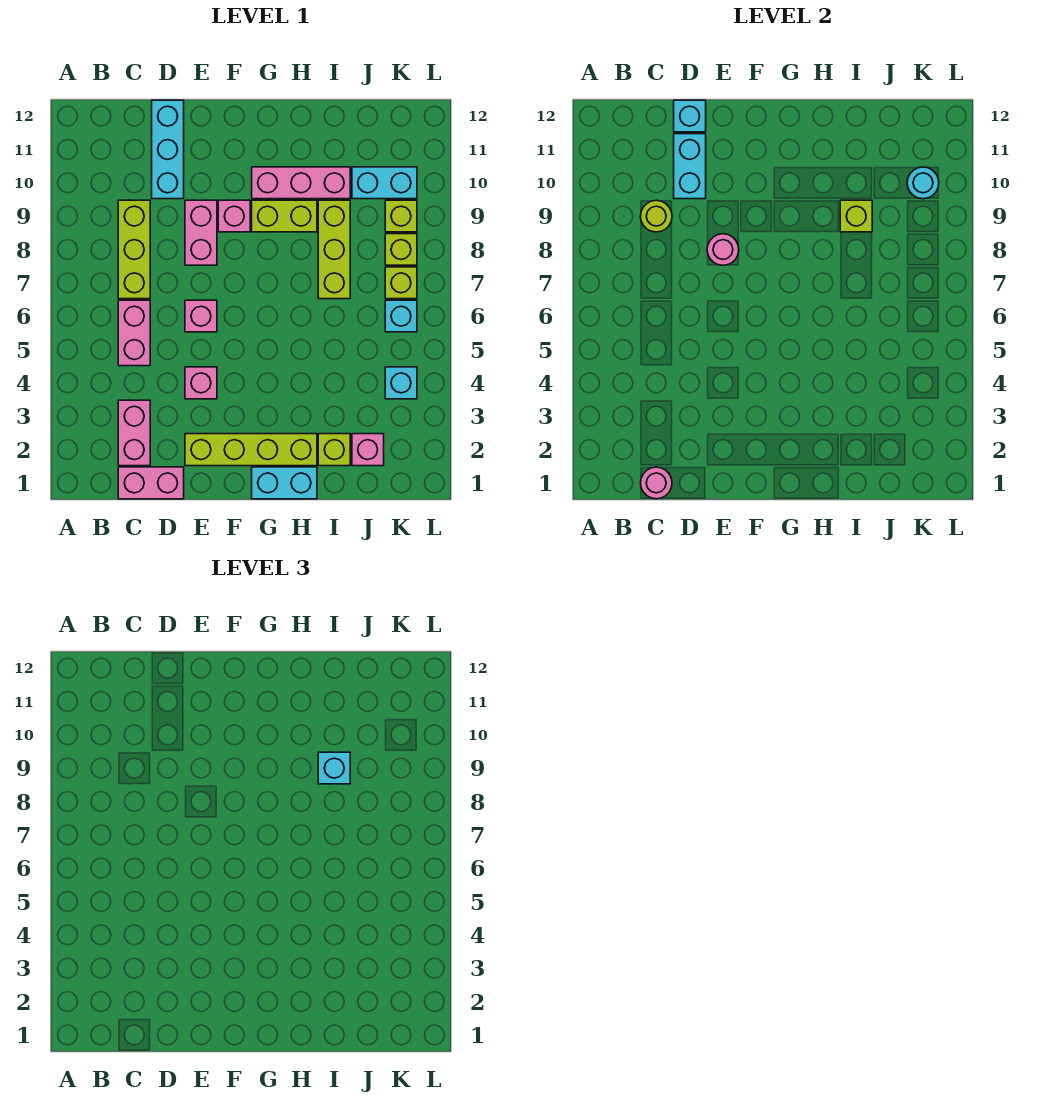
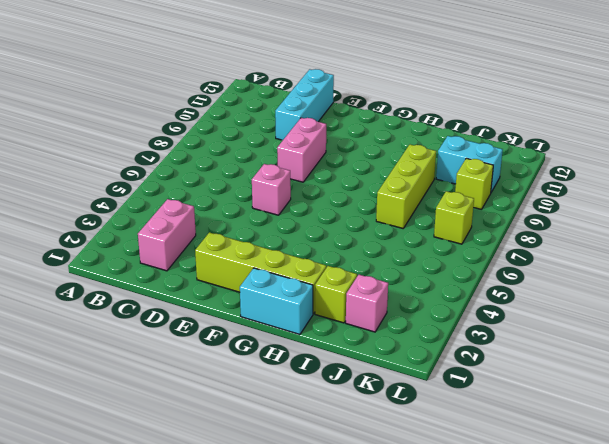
none -> pink brick C1:D1 level 1
none -> pink brick C5:C6 level 1
none -> lime brick C7:C9 level 1
none -> pink brick E4 level 1

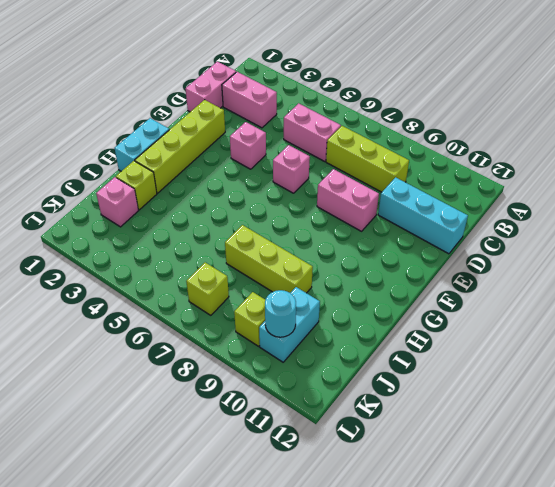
none -> pink brick F9 level 1
none -> lime brick G9:H9 level 1
none -> pink brick G10:I10 level 1
none -> cyan brick K4 level 1

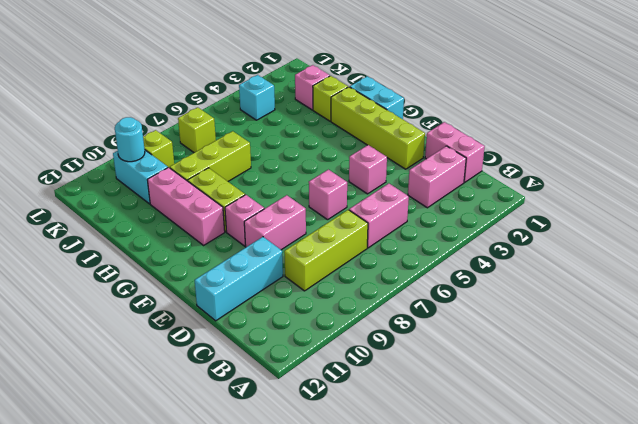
none -> cyan brick K6 level 1
none -> lime brick K8 level 1
none -> pink round brick C1 level 2
none -> lime round brick C9 level 2

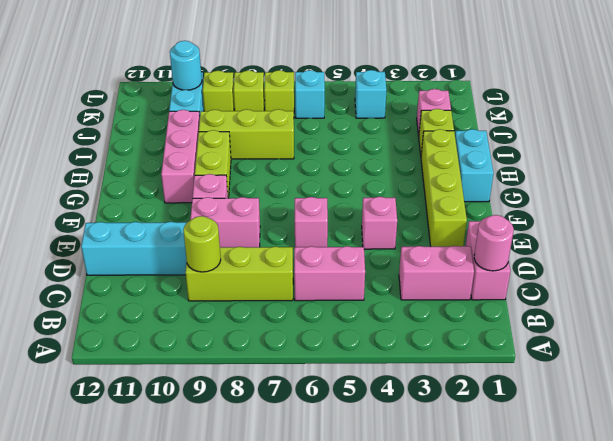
none -> cyan brick D10:D11 level 2
none -> cyan brick D12 level 2
none -> pink round brick E8 level 2
none -> lime brick I9 level 2

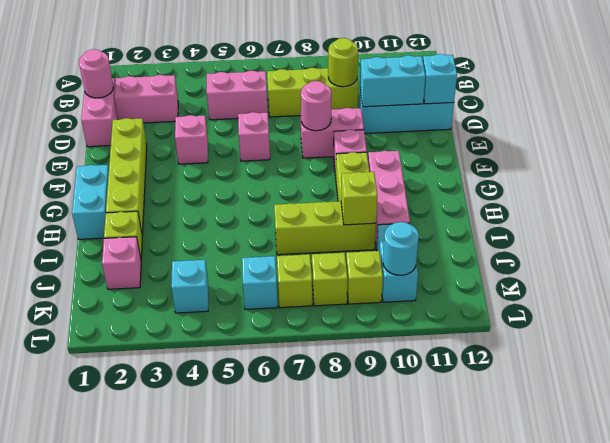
none -> cyan brick I9 level 3

